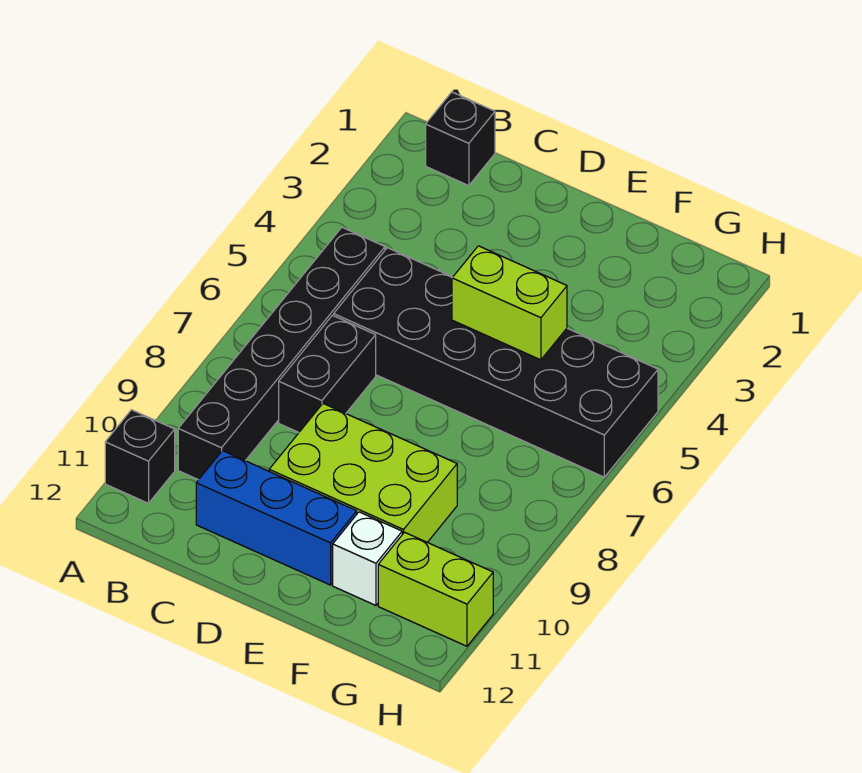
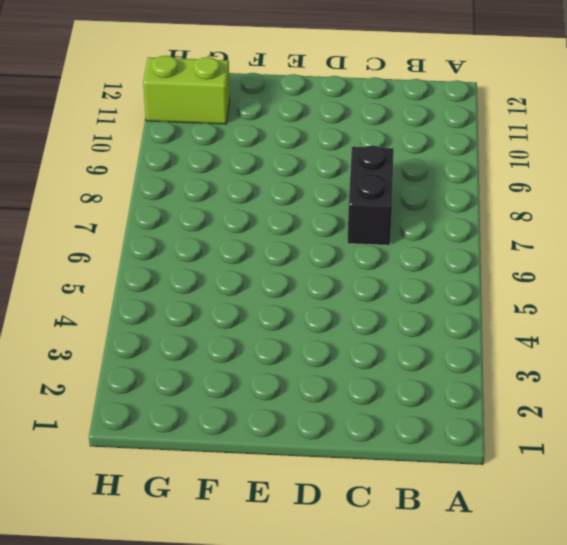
none -> black brick A11 level 1
none -> black brick B1 level 1

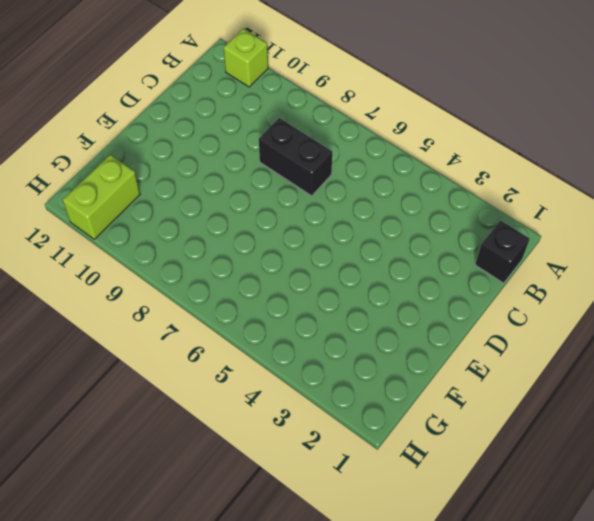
lime brick A11 level 1 -> black brick A11 level 1
none -> black brick B5:B10 level 1
none -> black brick C5:H6 level 1

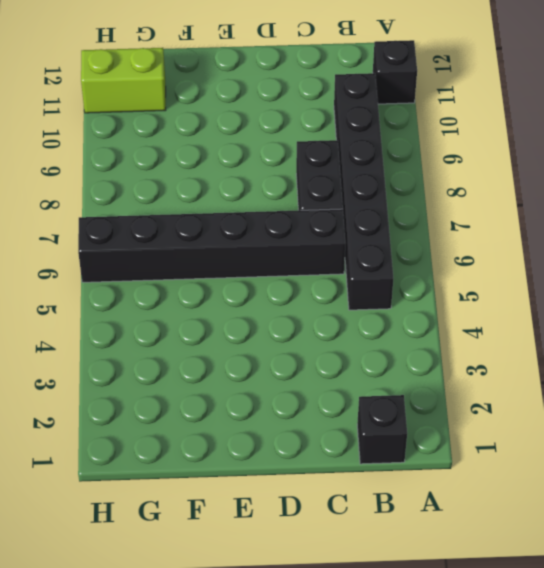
black brick C6:H6 level 1 -> black brick C5:H6 level 1
none -> blue brick C11:E11 level 1
none -> lime brick D9:F10 level 1

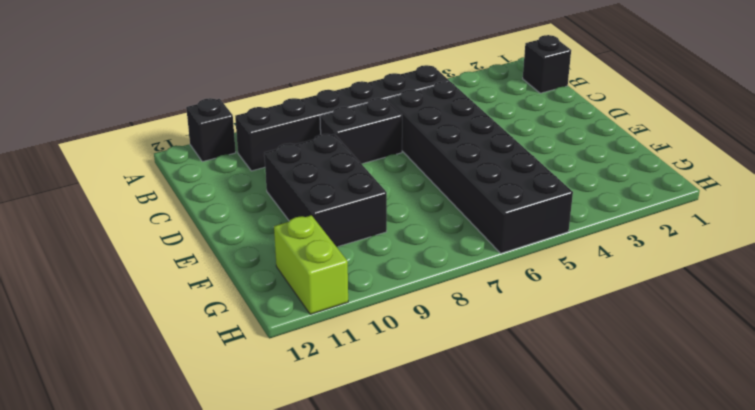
black brick D9:F10 level 1 -> lime brick D9:F10 level 1
none -> blue brick C11:E11 level 1
none -> white brick F11 level 1

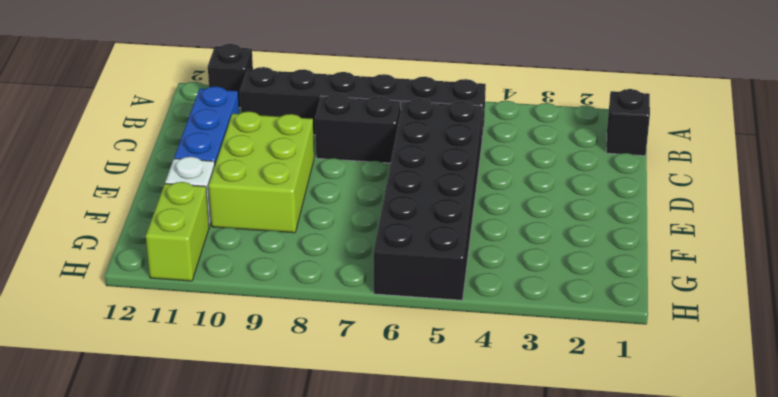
none -> lime brick E5:F5 level 2

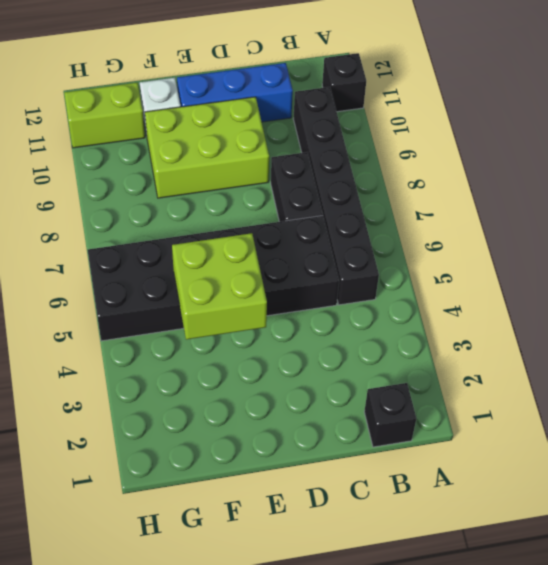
lime brick E4:F5 level 2 -> lime brick E5:F5 level 2

